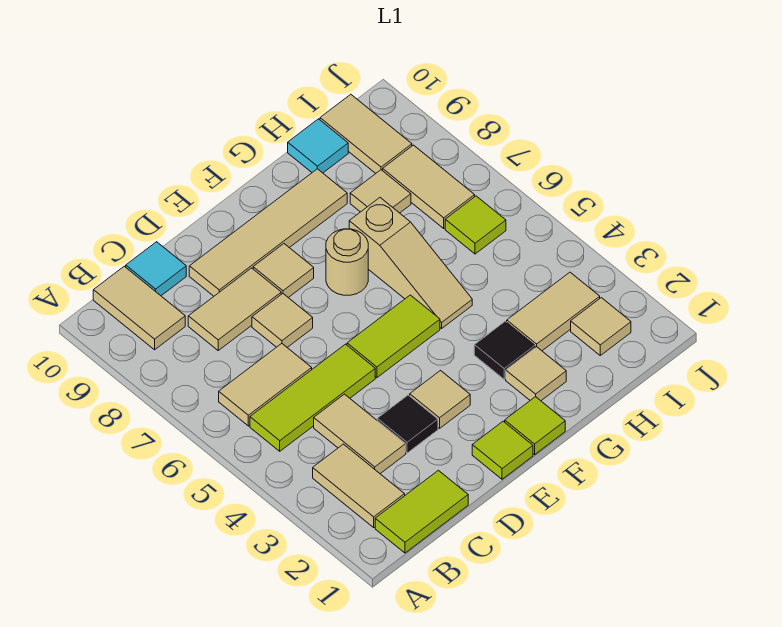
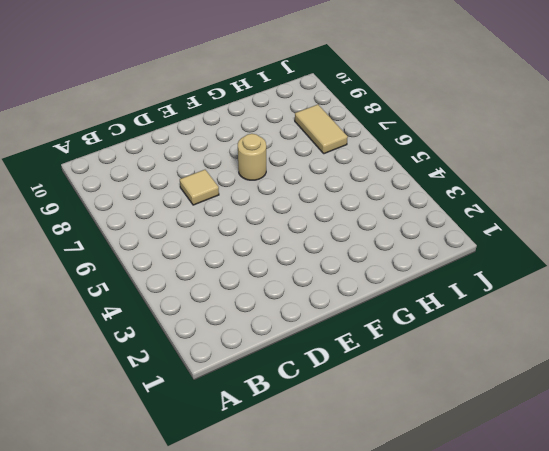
none -> lime tile B1:C1 level 1
none -> tan tile B2:B3 level 1
none -> lime tile B5:D5 level 1

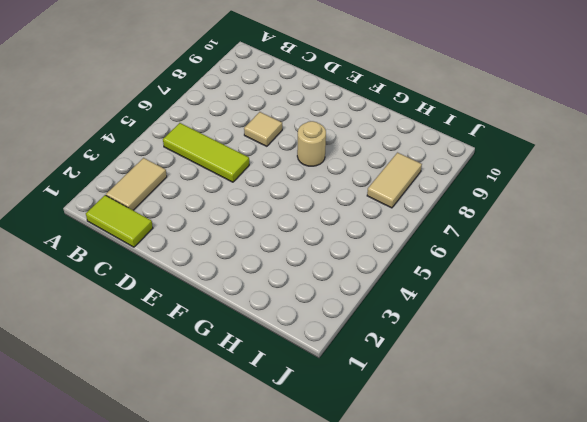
none -> tan tile B6:C6 level 1
none -> tan tile B9:B10 level 1
none -> tan tile C3:C4 level 1

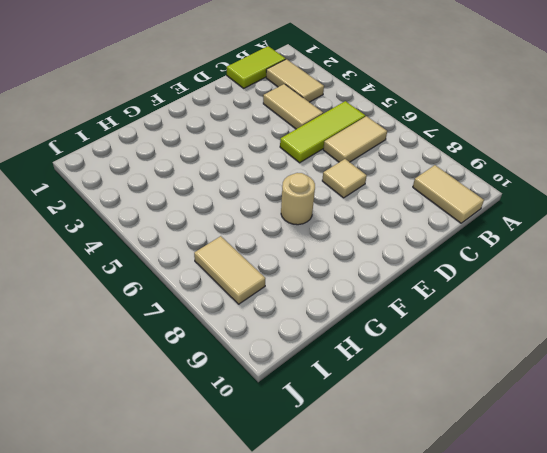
none -> tan tile C8:D8 level 1
none -> cyan tile C10 level 1
none -> black tile D3 level 1

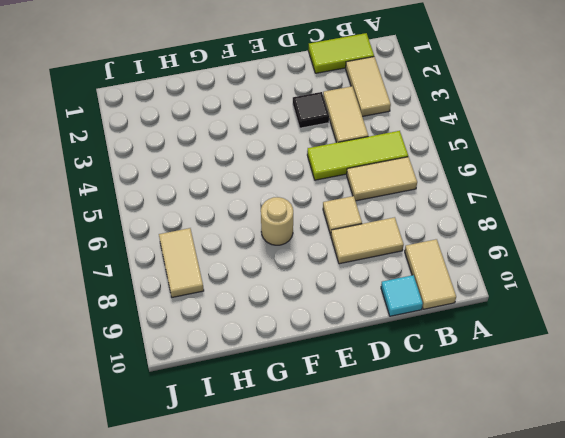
none -> tan tile D9:G9 level 1
none -> lime tile E1 level 1
none -> tan tile E3 level 1

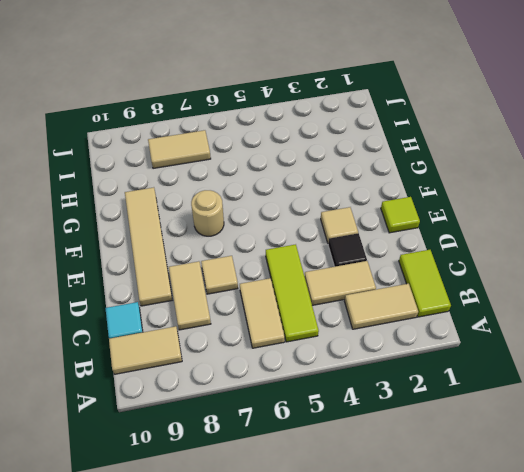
none -> lime tile E5:F5 level 1
none -> tan tile E8 level 1
none -> lime tile F1 level 1

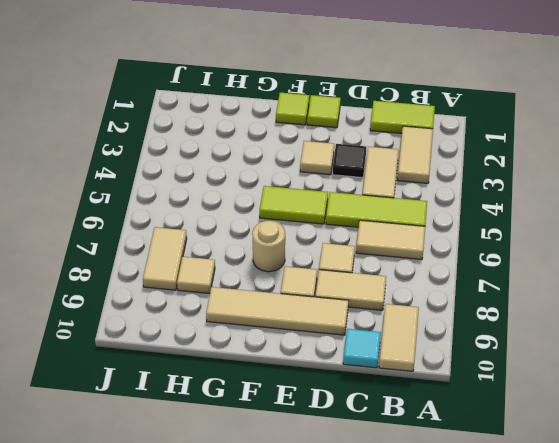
none -> tan tile G2 level 1
none -> black tile G3 level 1
none -> tan slope G5:G7 level 1 top 7

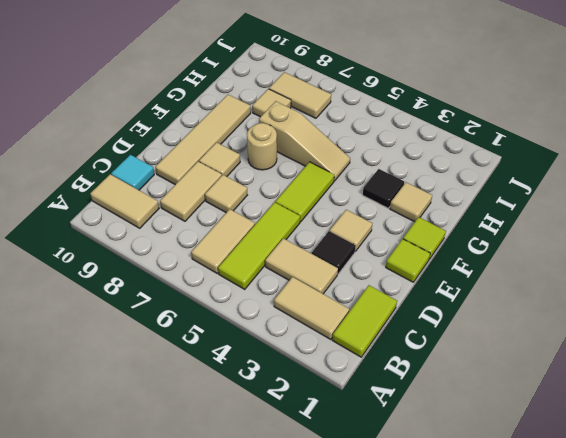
none -> tan tile H3:I3 level 1
none -> cyan tile H10 level 1
none -> tan tile I2 level 1

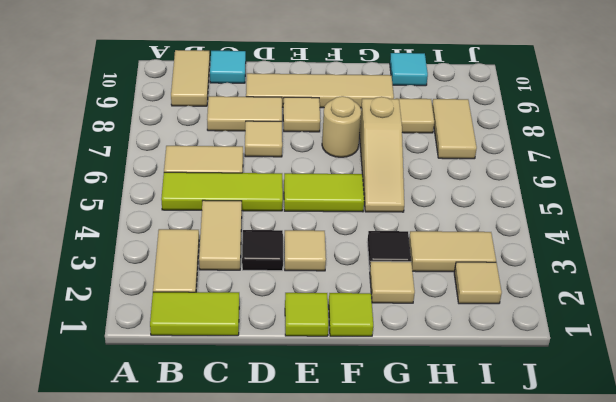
none -> lime tile I6 level 1
none -> tan tile I9:I10 level 1

